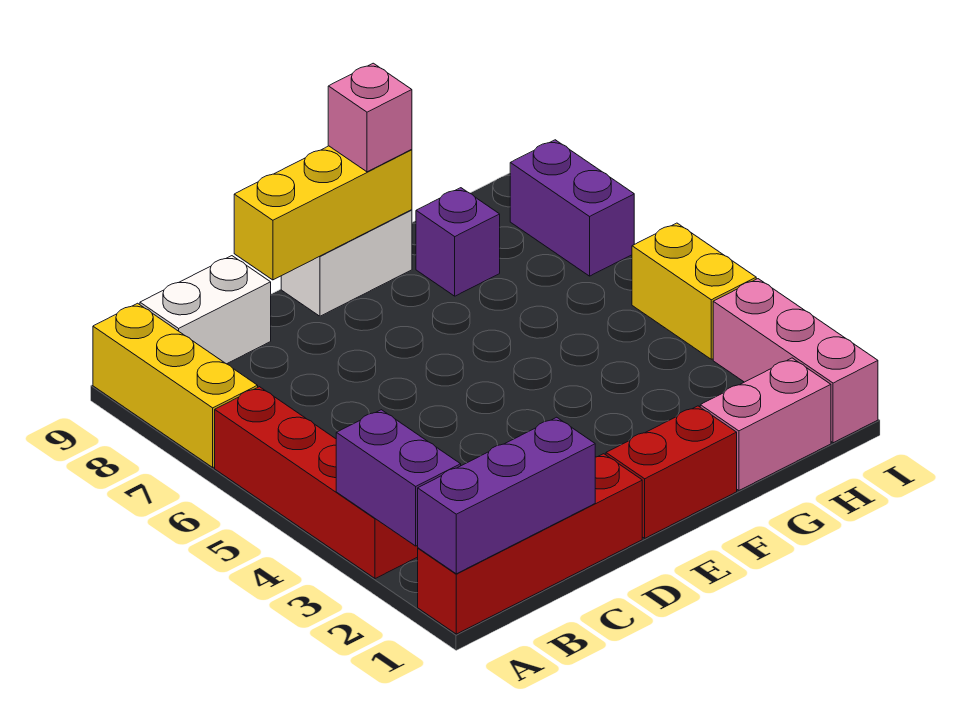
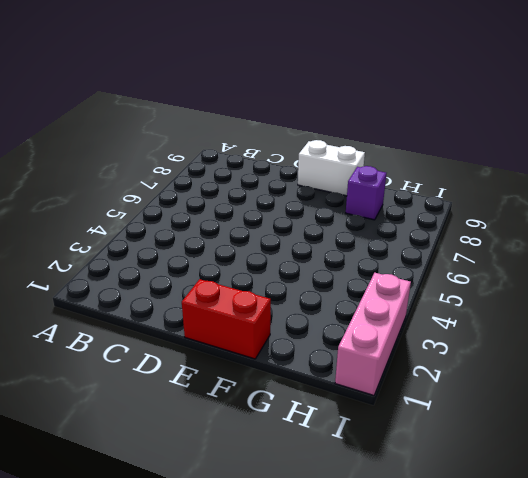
none -> red brick A1:D1 level 1
none -> red brick A3:A6 level 1
none -> yellow brick A7:A9 level 1

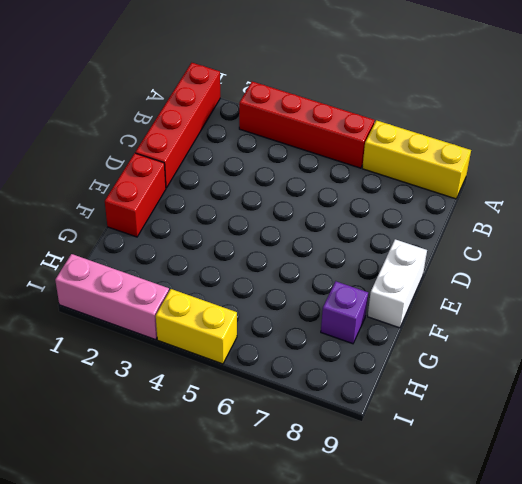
none -> white brick B9:C9 level 1
none -> pink brick G1:H1 level 1
none -> purple brick I7:I8 level 1

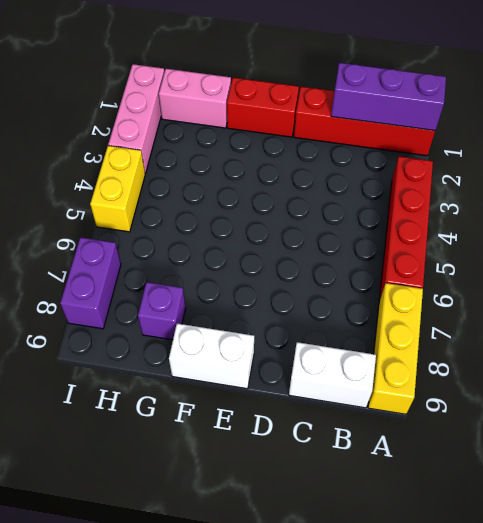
none -> purple brick A2:A3 level 2
none -> yellow brick D9:F9 level 2
none -> pink brick F9 level 3

